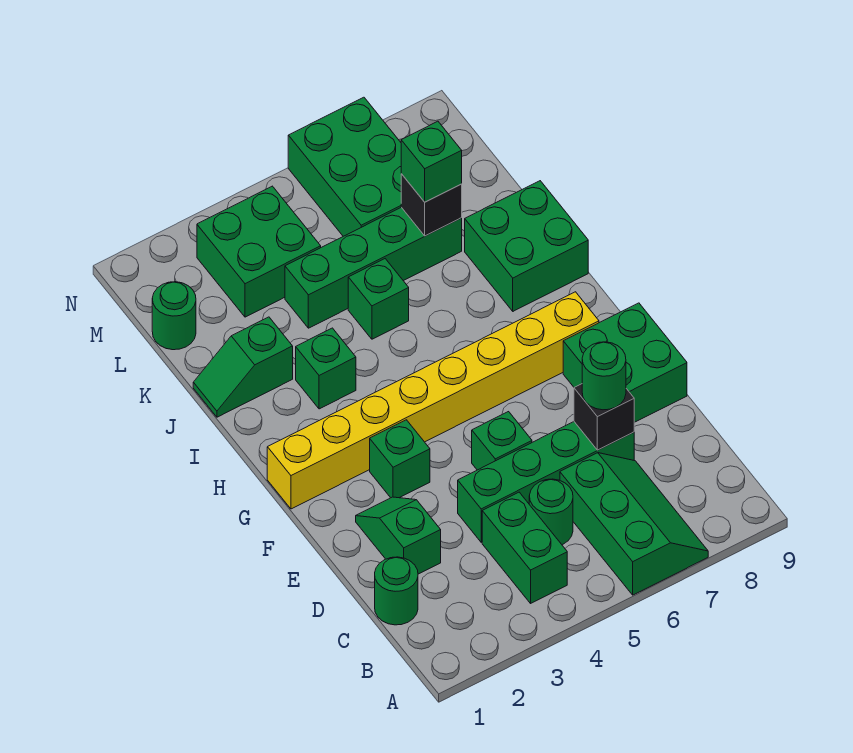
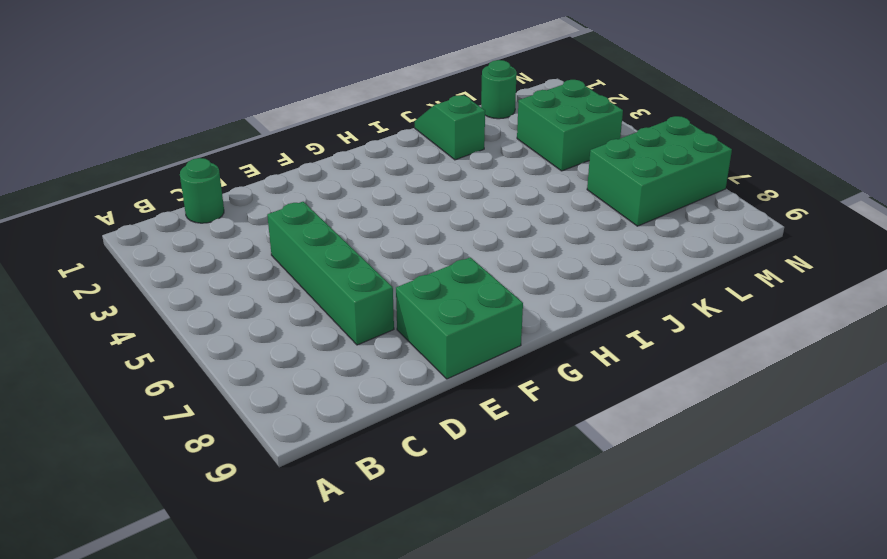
none -> green slope A6:C7 level 1 top 6
none -> green brick B4:C4 level 1
none -> green round brick C5 level 1

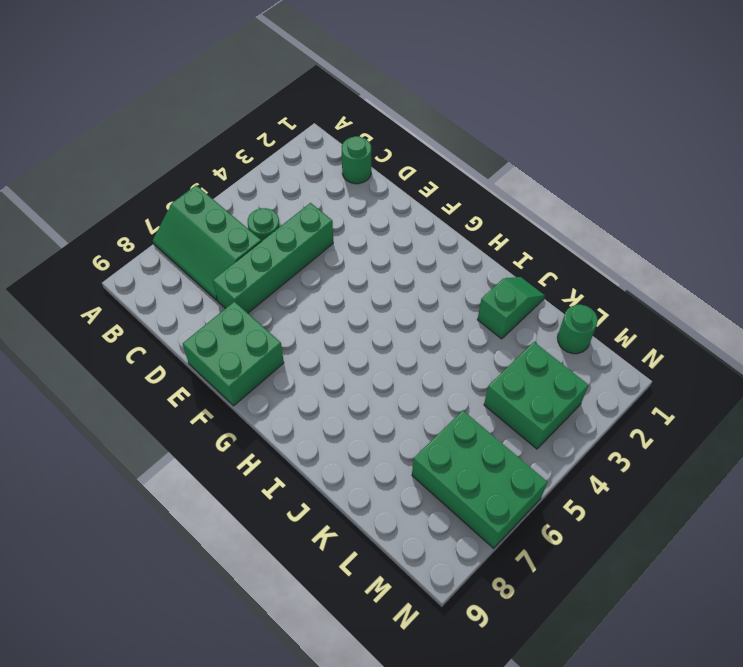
none -> green brick B4:C4 level 1
none -> green slope D2:E2 level 1 top D
none -> green brick E5 level 1

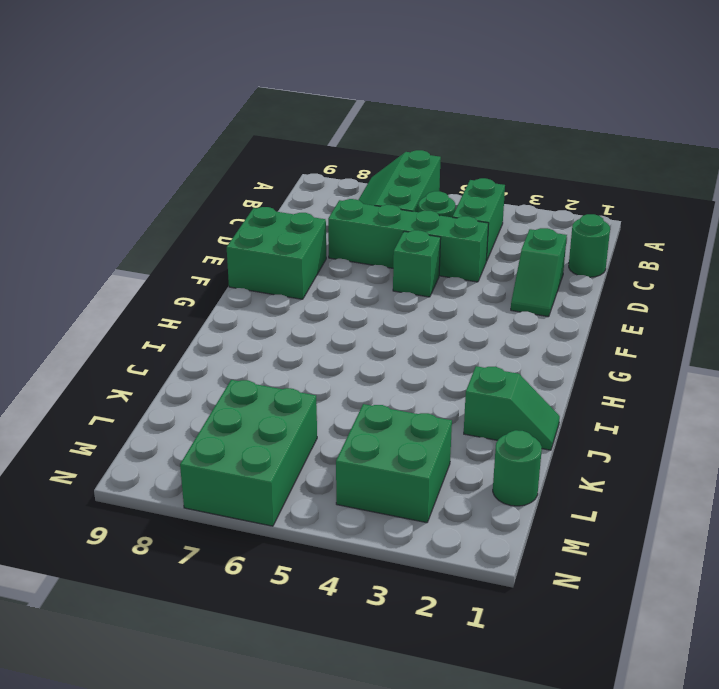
none -> green brick F3 level 1
none -> yellow brick G1:G8 level 1
none -> green brick I3 level 1

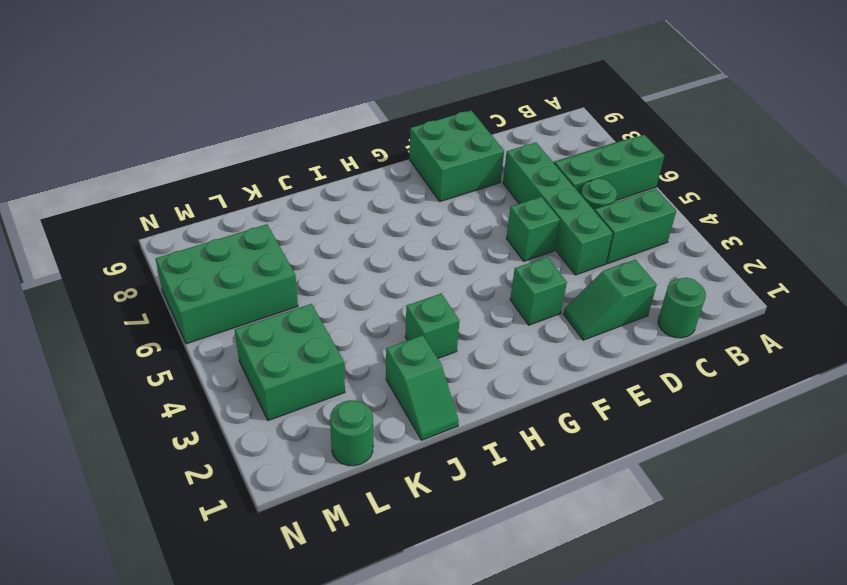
none -> yellow brick G1:G8 level 1
none -> green brick I8:J9 level 1
none -> green brick J5 level 1

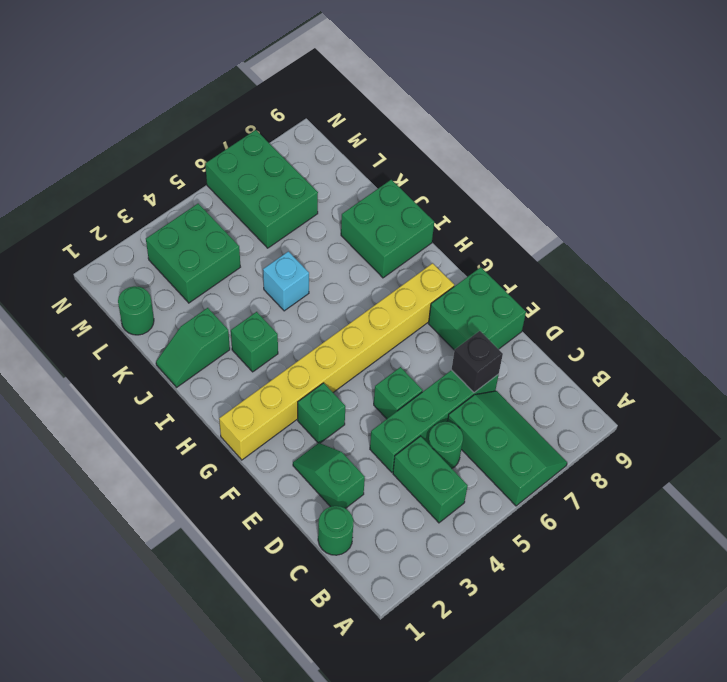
cyan brick J5 level 1 -> green brick J5 level 1
none -> green brick K4:K7 level 1
none -> black brick K7 level 2
none -> green round brick D7 level 3

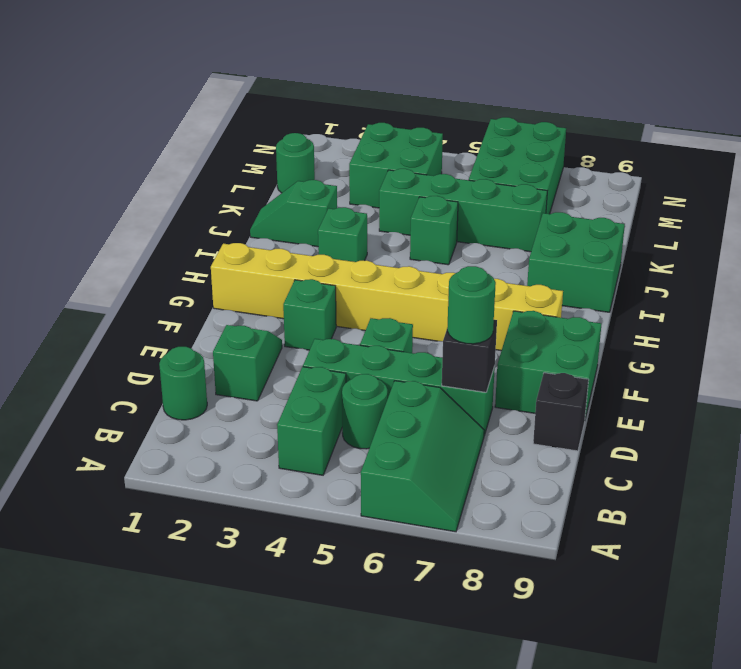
black brick D9 level 1 -> black brick K7 level 2
none -> green brick K7 level 3

